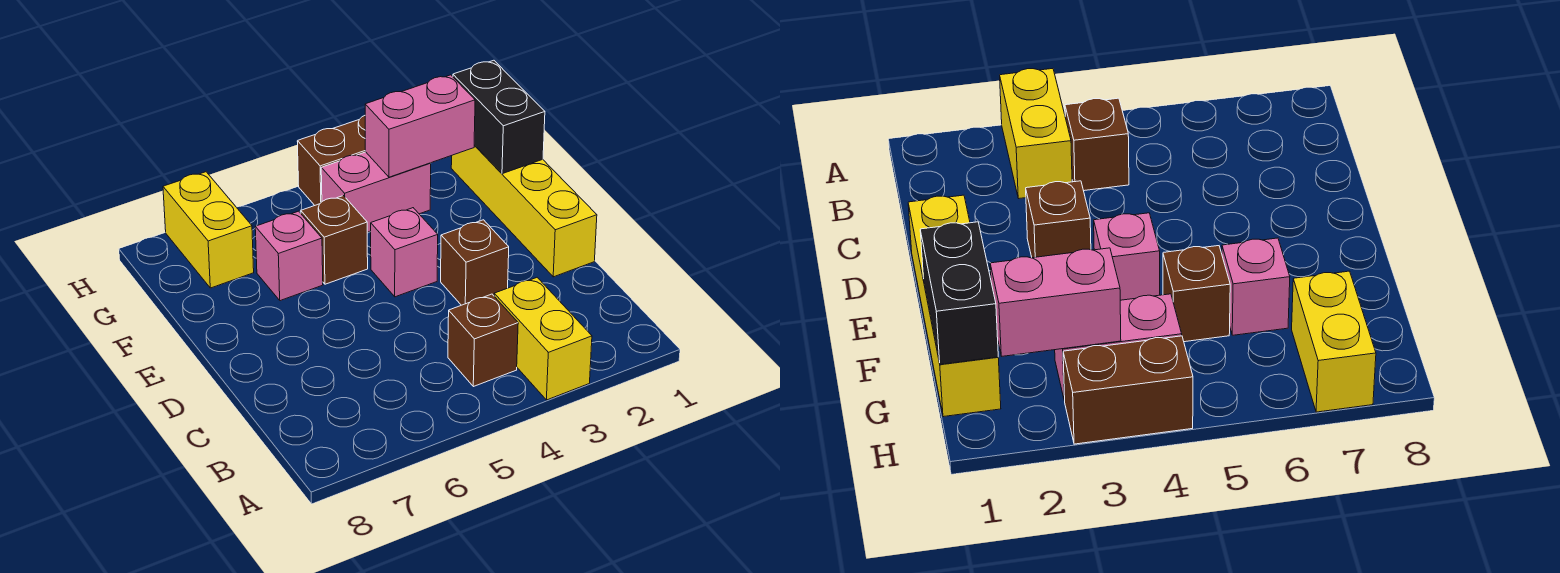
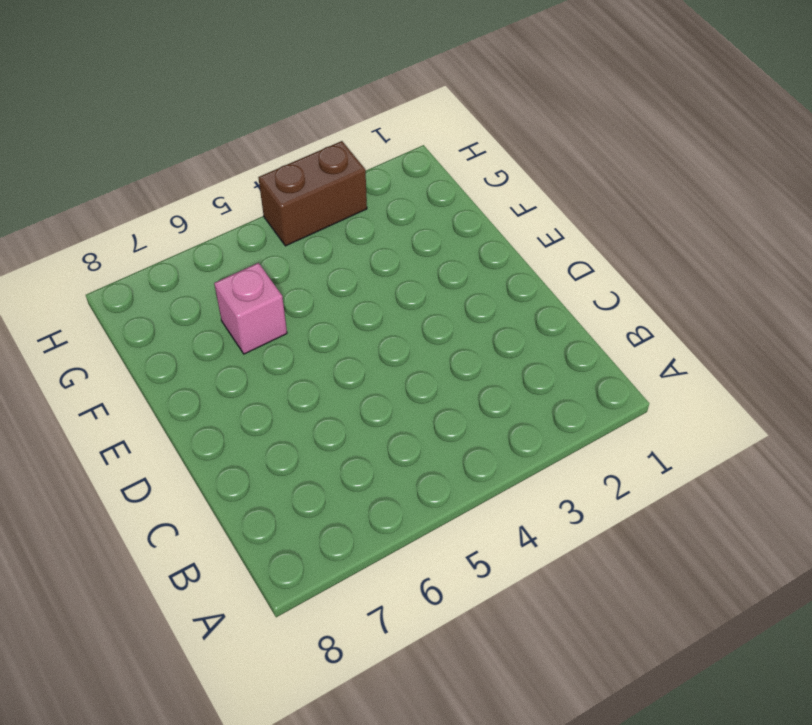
none -> yellow brick A3:B3 level 1
none -> brown brick B4 level 1
none -> yellow brick D1:G1 level 1

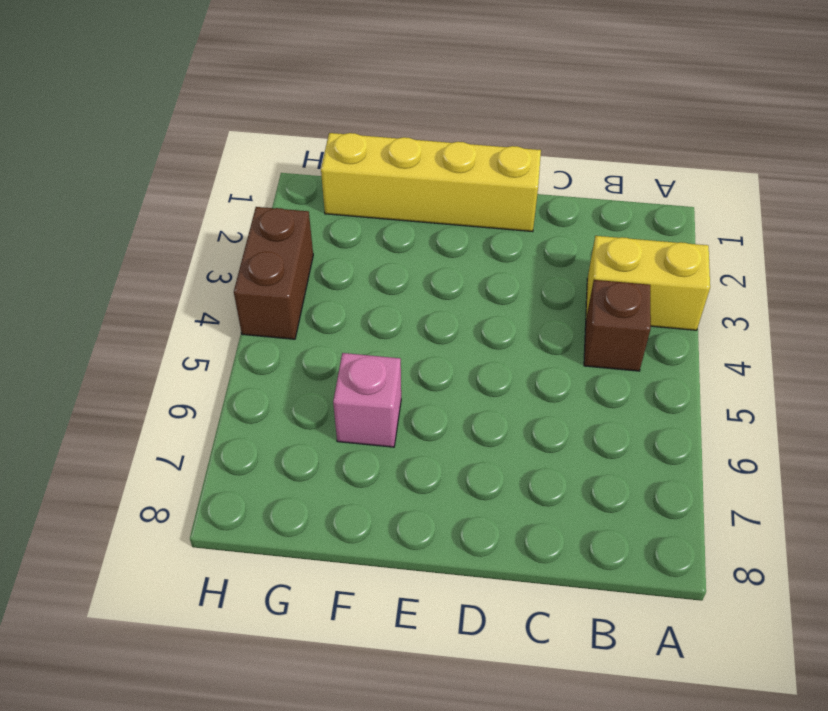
none -> brown brick D3 level 1
none -> pink brick E4 level 1
none -> brown brick F5 level 1

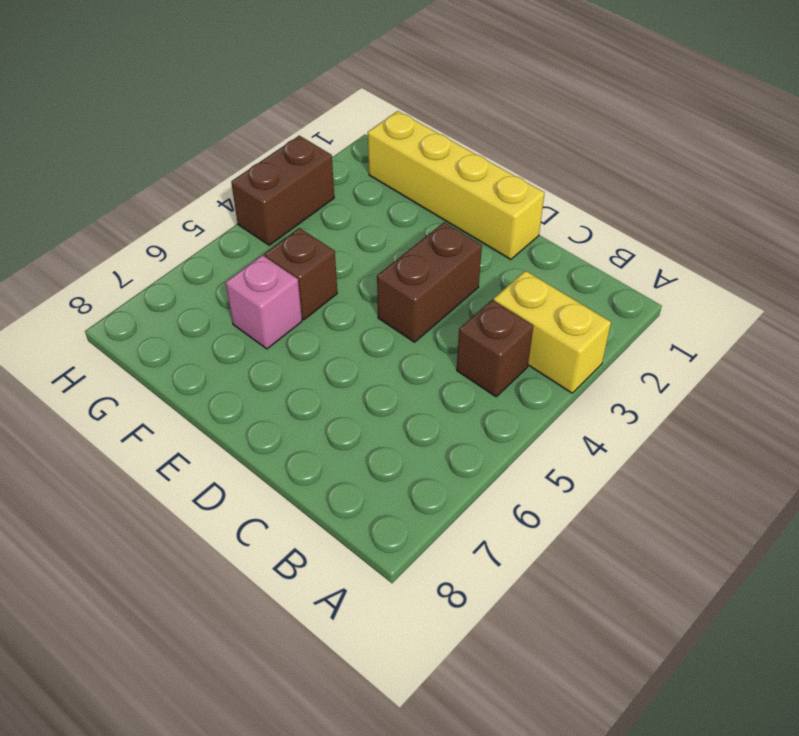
brown brick D3:D4 level 1 -> brown brick D3 level 1
none -> pink brick E4 level 1
none -> pink brick G3:G4 level 1
none -> yellow brick G7:H7 level 1

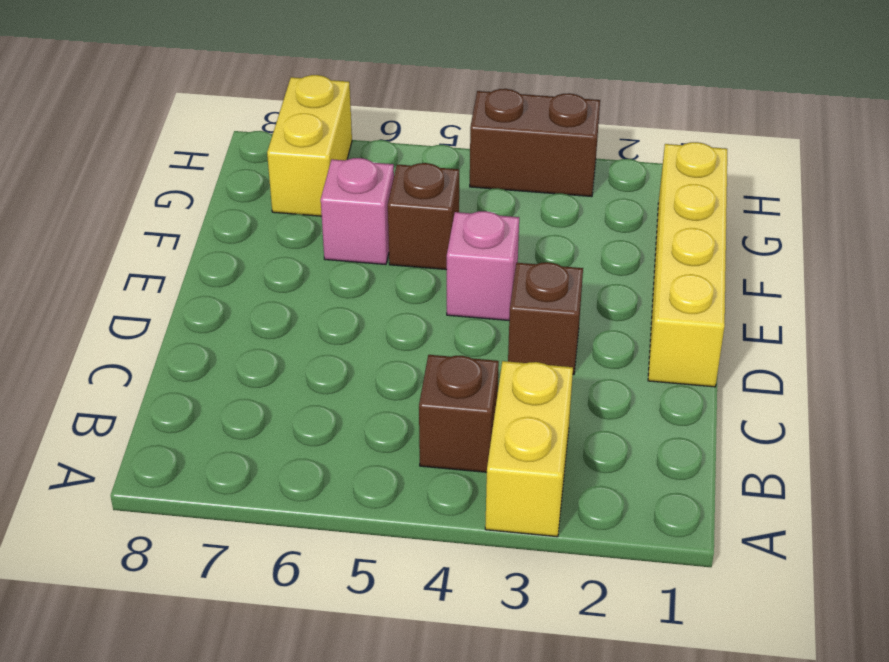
none -> pink brick G3:G4 level 1
none -> black brick F1:G1 level 2
none -> pink brick G2:G3 level 2

